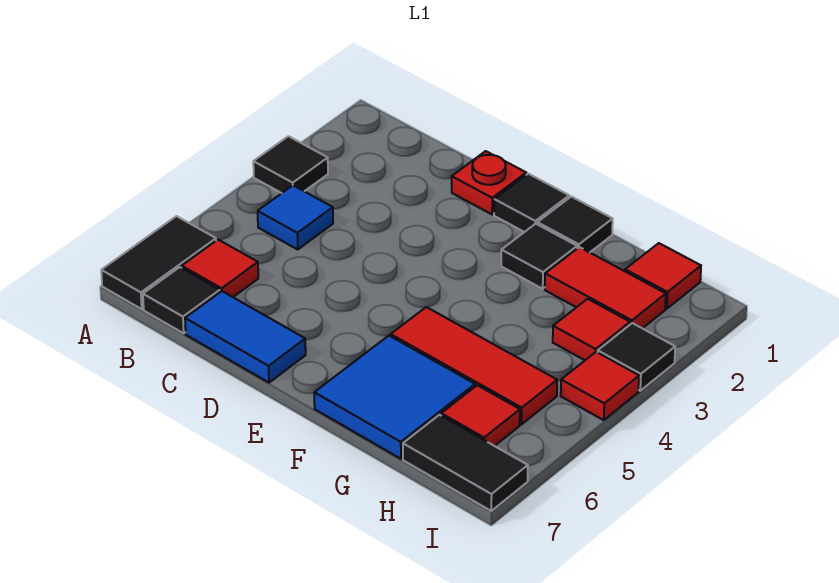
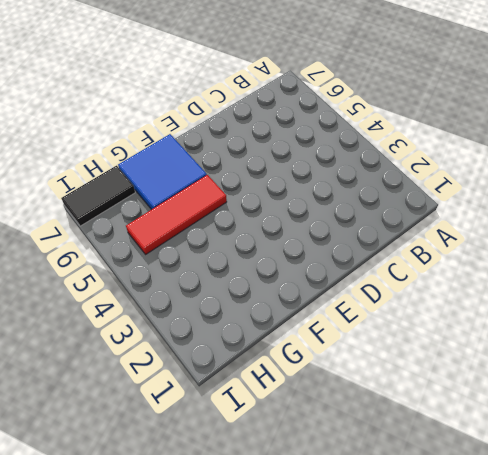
none -> black tile A3 level 1
none -> black tile A6:A7 level 1
none -> blue tile B4 level 1

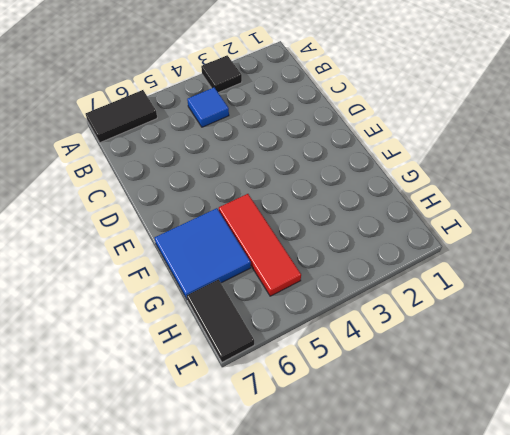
none -> red tile B6 level 1
none -> black tile B7 level 1
none -> blue tile C7:D7 level 1

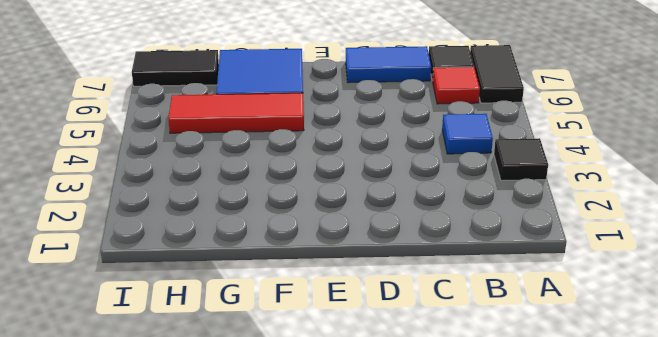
none -> red plate D1 level 1
none -> black tile E1 level 1
none -> black tile F1 level 1

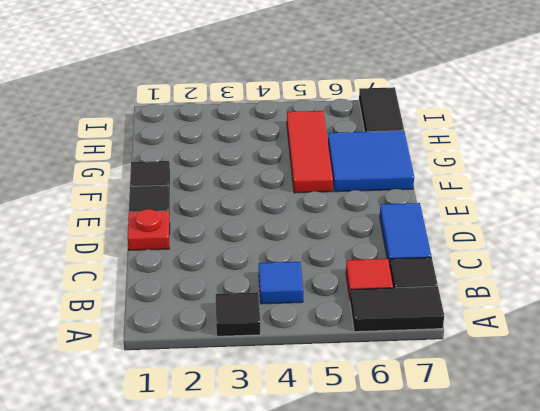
none -> black tile F2 level 1
none -> red tile G2:H2 level 1
none -> red tile H1 level 1

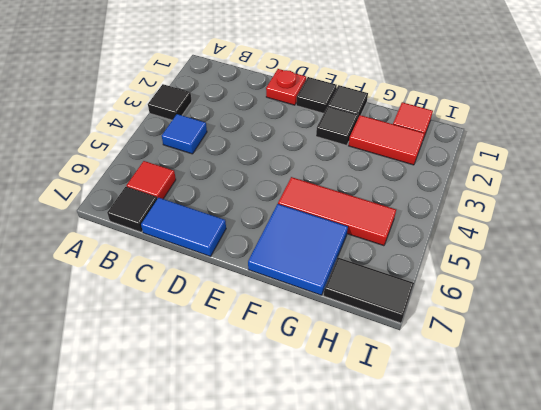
none -> black tile A6:A7 level 1
none -> red tile H3 level 1
none -> red tile H6 level 1

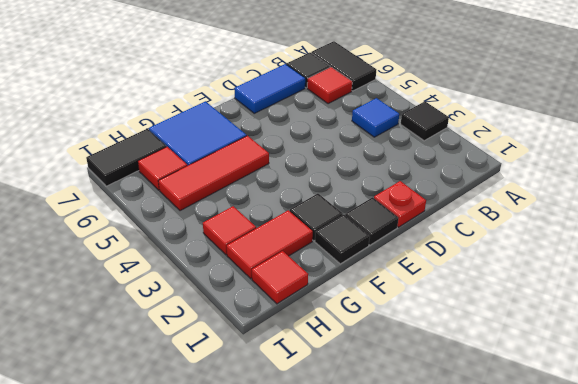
none -> black tile I3 level 1
none -> red tile I4 level 1

